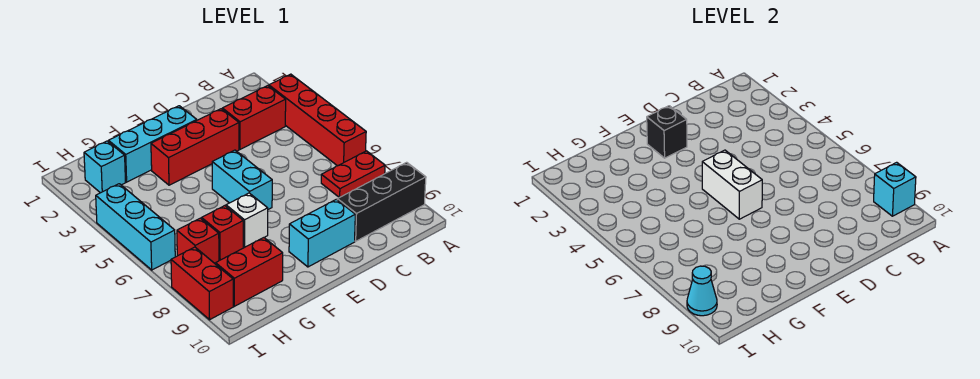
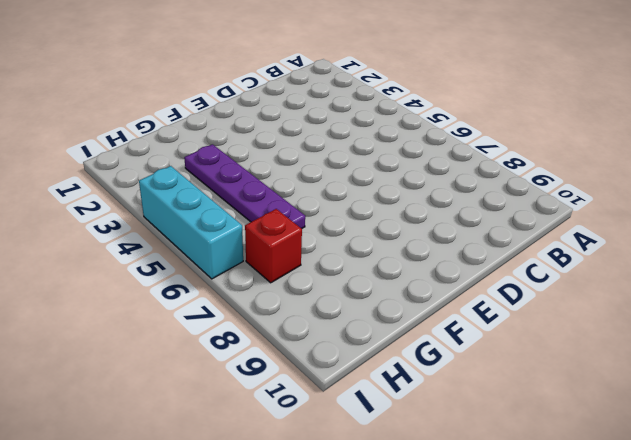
purple plate G3:G6 level 1 -> none
none -> red brick A3:A6 level 1
none -> red plate A7:B7 level 1
none -> black brick A9:C9 level 1

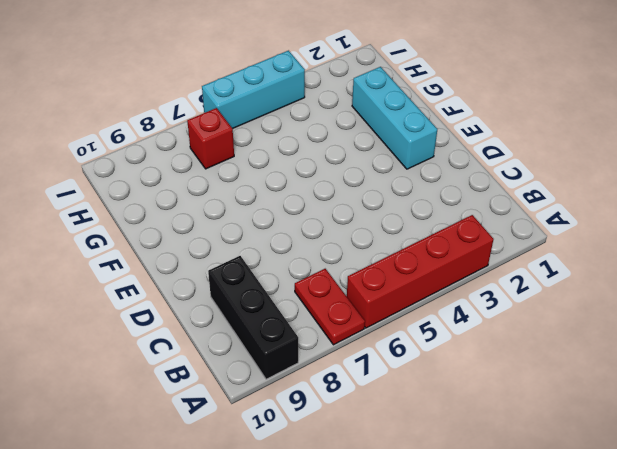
none -> red brick B3:C3 level 1
none -> red brick D3:F3 level 1
none -> cyan brick D9:E9 level 1

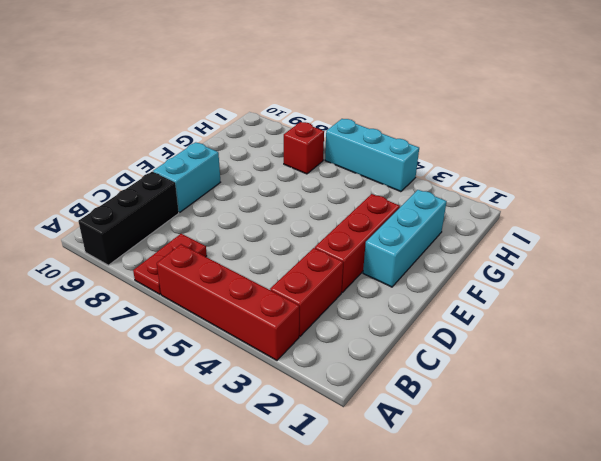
none -> cyan brick E5:E6 level 1
none -> white brick F7 level 1
none -> red brick G7 level 1

